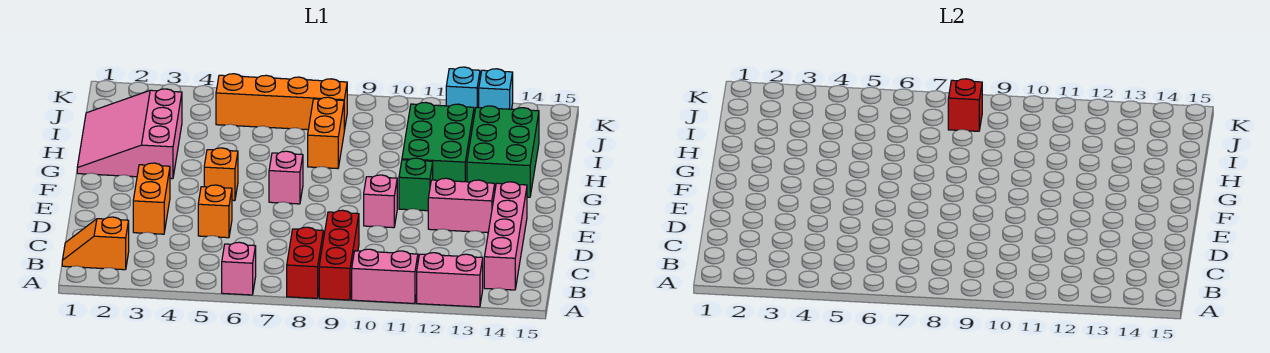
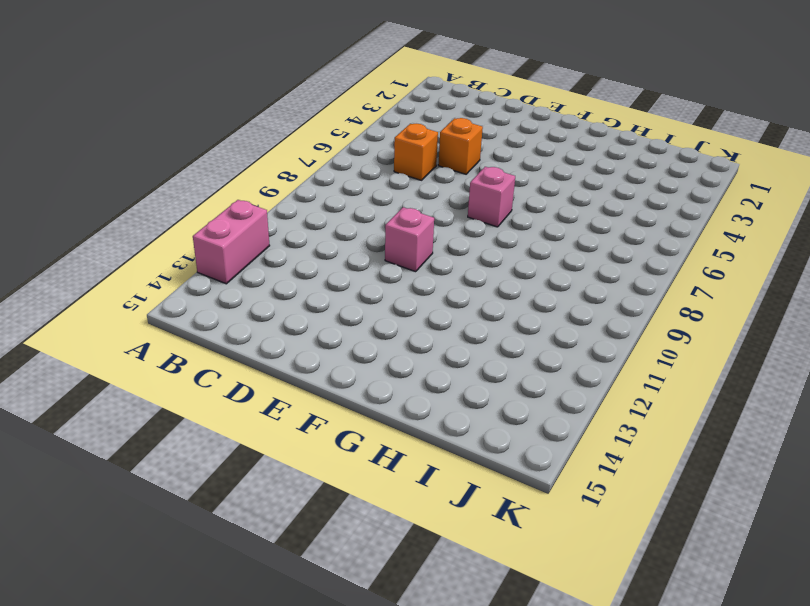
orange brick C6 level 1 -> orange brick F5 level 1
none -> pink brick A6 level 1
none -> red brick A8:B8 level 1
none -> red brick A9:C9 level 1

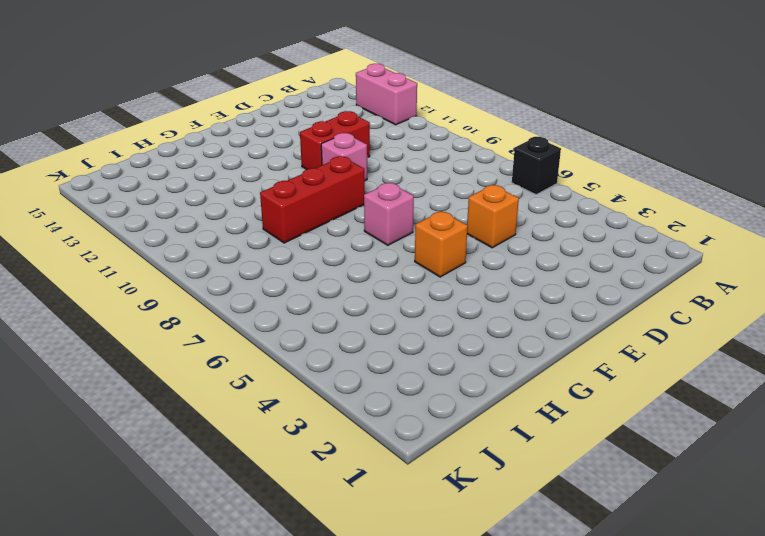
black brick A6 level 1 -> pink brick A6 level 1
red brick D11:E11 level 1 -> red brick A8:B8 level 1
red brick F9:H9 level 1 -> red brick A9:C9 level 1
none -> pink brick A10:A11 level 1
none -> orange slope B1:B2 level 1 top 2
none -> pink brick B14:E14 level 1

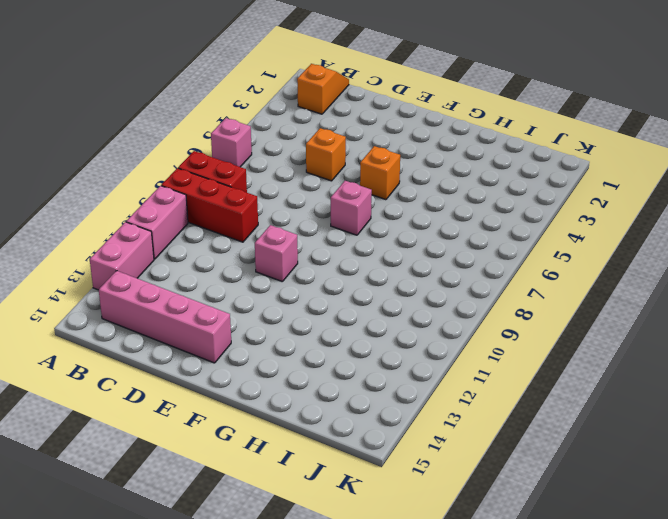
none -> orange brick D3:E3 level 1
none -> pink brick E12:E13 level 1
none -> green brick F11 level 1

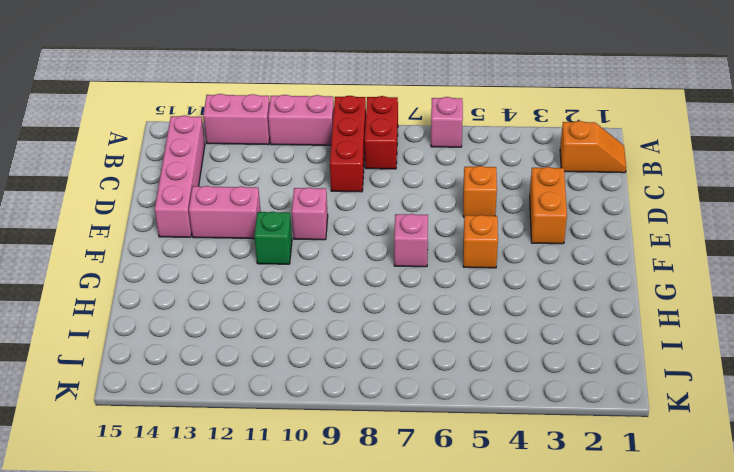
none -> pink slope G1:I3 level 1 top 3
none -> green brick G11:I12 level 1
none -> green brick G13:I14 level 1

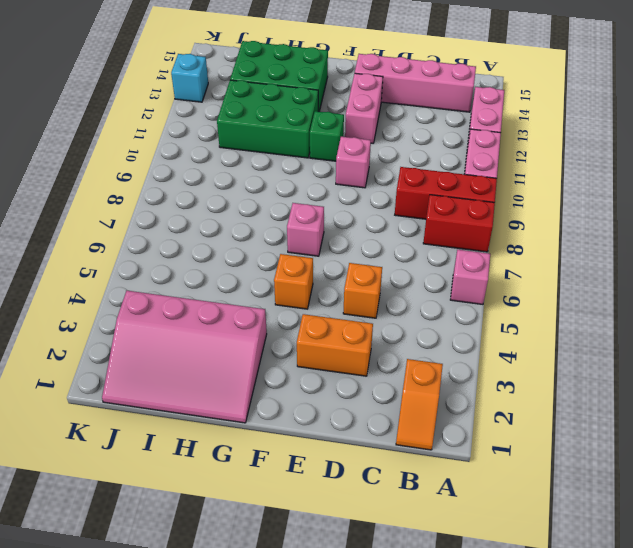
pink slope G1:J3 level 1 top 3 -> pink slope G1:I3 level 1 top 3
none -> orange brick H8:I8 level 1
none -> orange brick J5:J8 level 1
none -> cyan brick K12 level 1

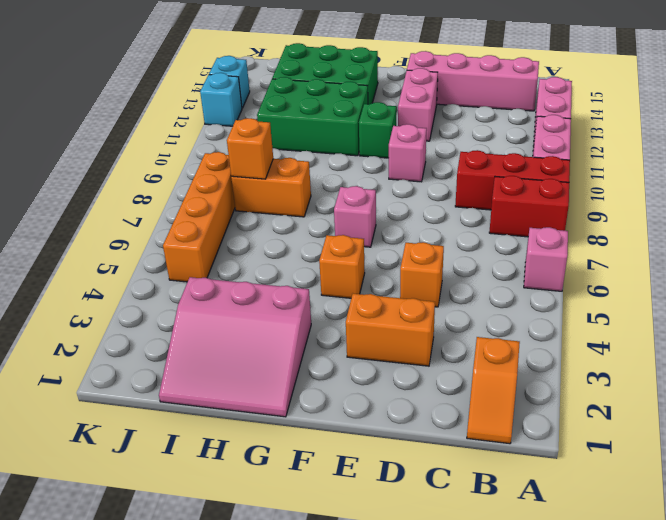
orange brick I8 level 2 -> none
none -> red brick J8 level 2

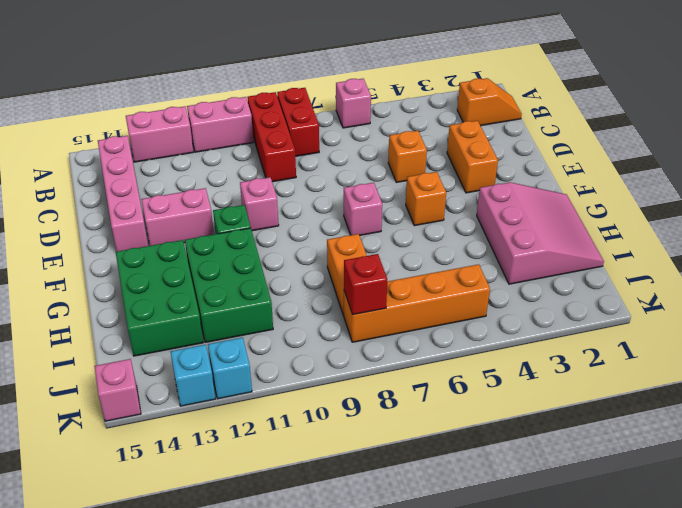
pink brick K15 level 1 -> none

